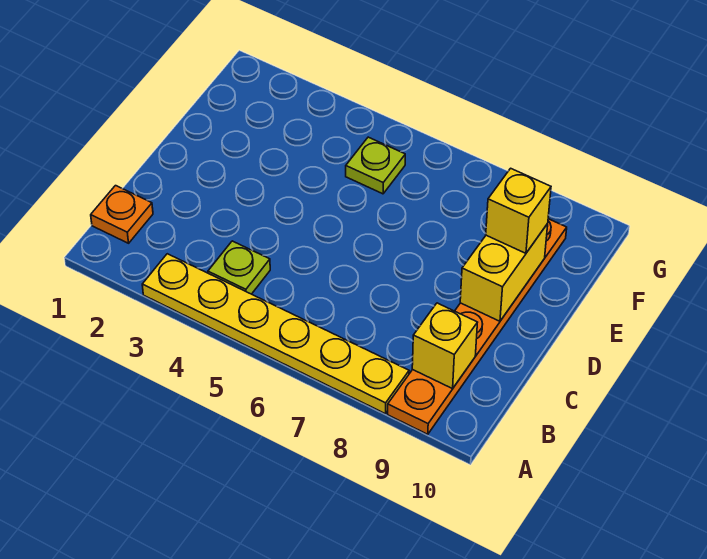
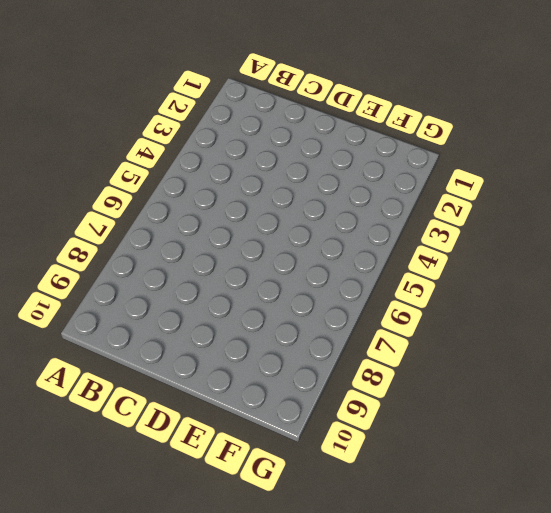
none -> yellow plate A3:A8 level 1
none -> orange plate A9:F9 level 1

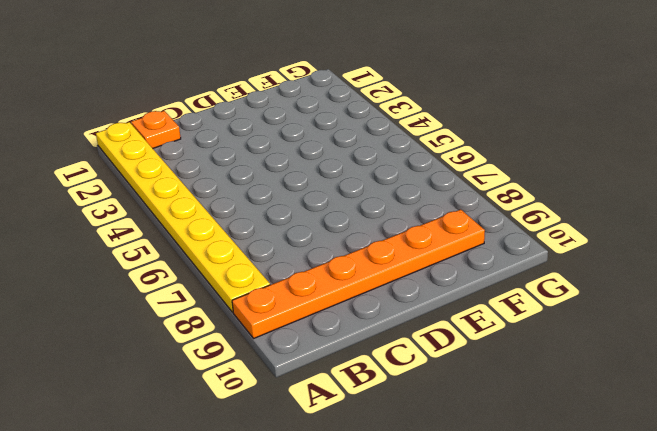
yellow plate A1:A8 level 1 -> yellow plate A3:A8 level 1
none -> lime plate B4 level 1
none -> lime plate F5 level 1

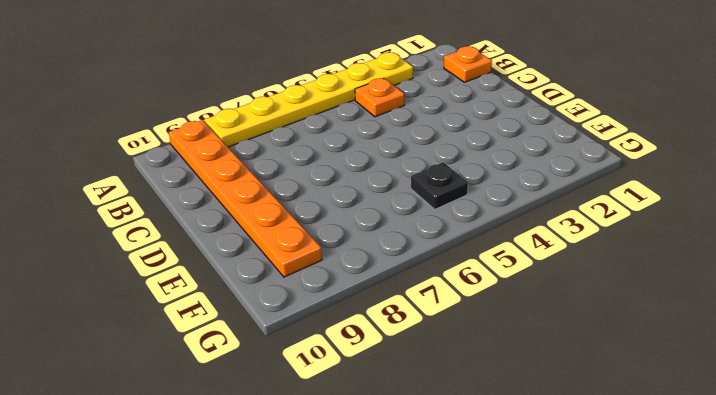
orange plate B4 level 1 -> lime plate B4 level 1
black plate F5 level 1 -> lime plate F5 level 1
none -> yellow brick B9 level 2
none -> yellow brick D9:E9 level 2

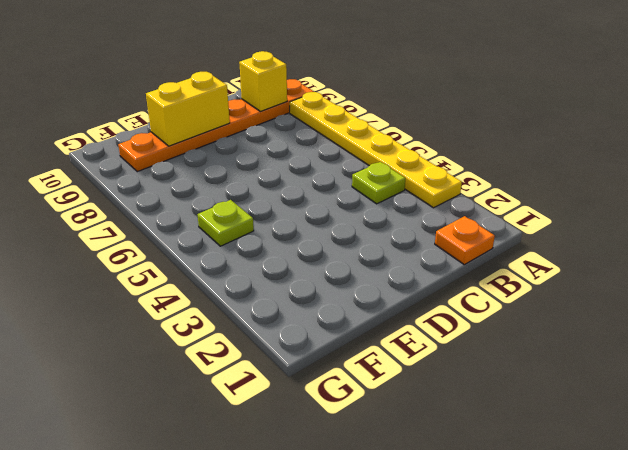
none -> yellow brick E9 level 3

